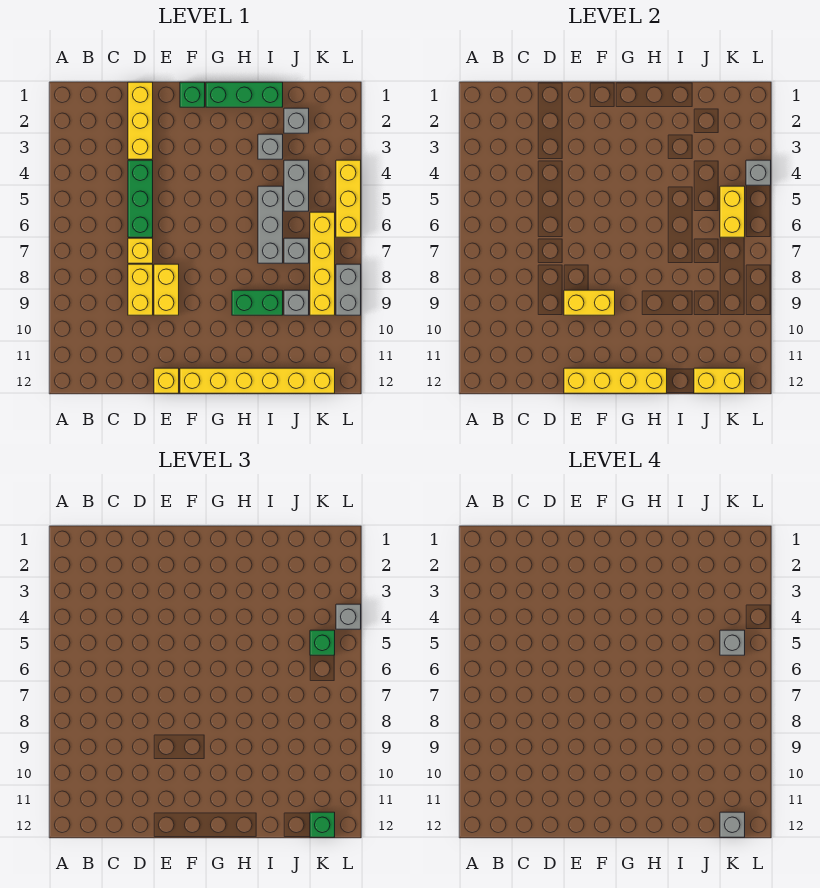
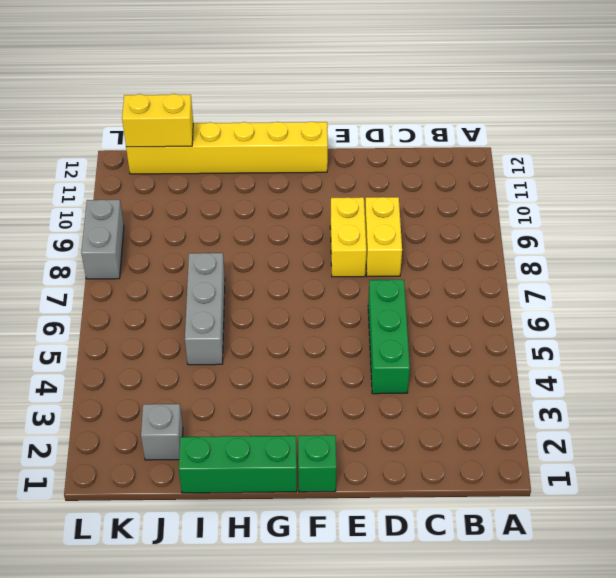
none -> yellow brick D1:D3 level 1
none -> yellow brick D7 level 1
none -> yellow brick E12 level 1

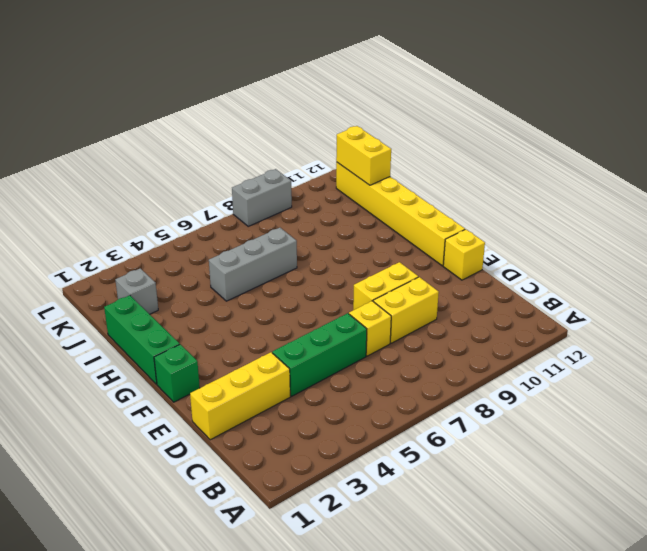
none -> green brick H9:I9 level 1
none -> grey brick I3 level 1
none -> grey brick J4:J5 level 1

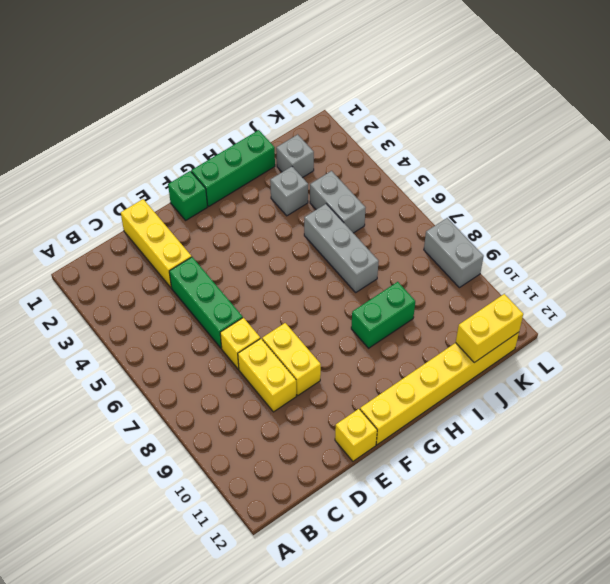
none -> grey brick J7 level 1
none -> grey brick J9 level 1
none -> yellow brick K6:K9 level 1

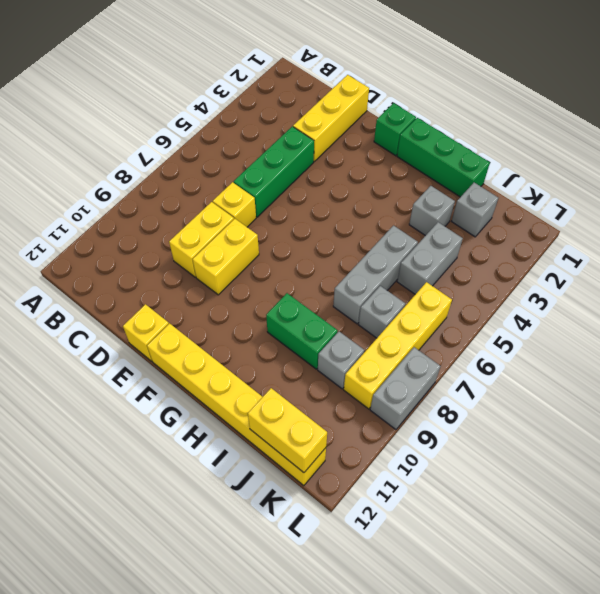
none -> yellow brick L4:L6 level 1
none -> yellow brick E9:F9 level 2
none -> yellow brick E12:H12 level 2

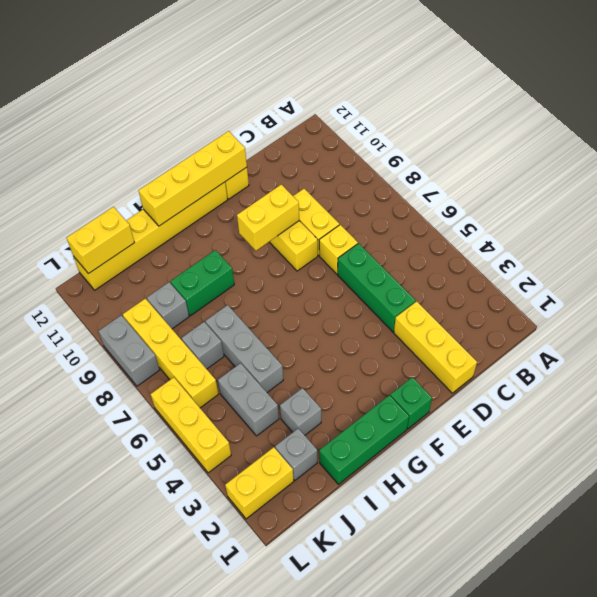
yellow brick K2:L2 level 1 -> yellow brick K5:K6 level 2
none -> grey brick L4 level 2
none -> green brick K5 level 3
none -> green brick K12 level 3

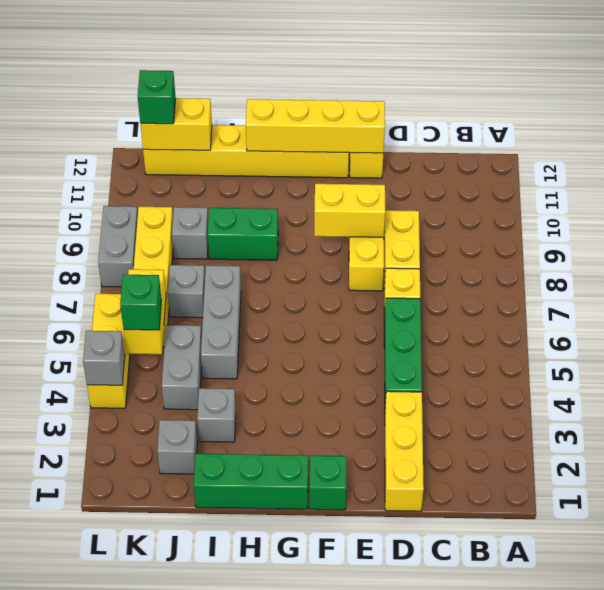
none -> grey brick L4 level 3
none -> grey brick K5 level 4
none -> grey brick K12 level 4

